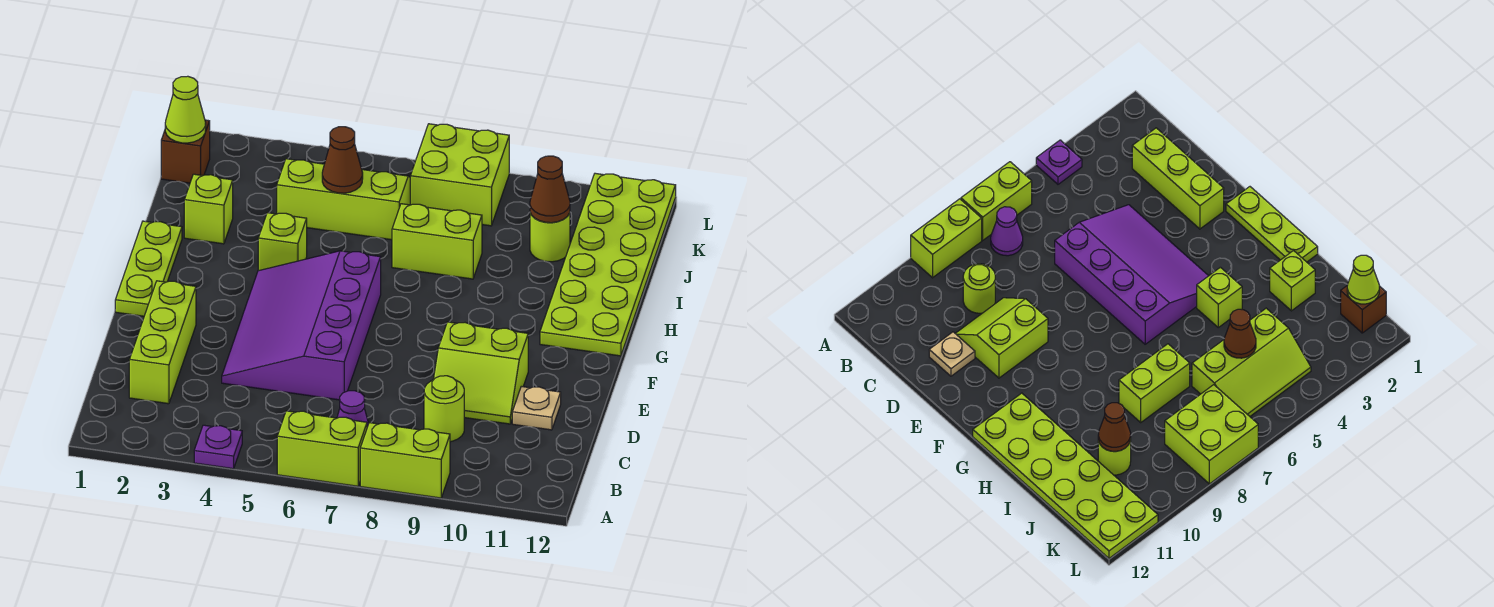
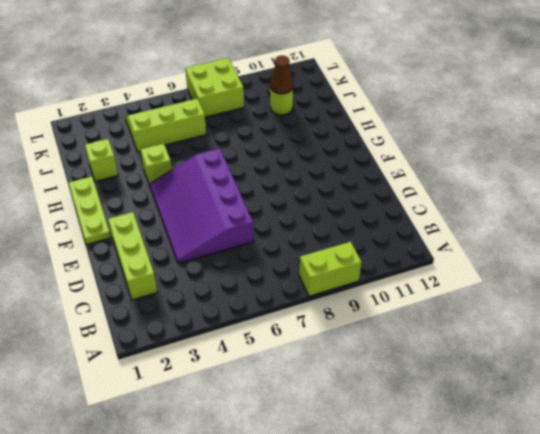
none -> purple plate A4 level 1
none -> lime brick A6:A7 level 1
none -> purple cone B7 level 1

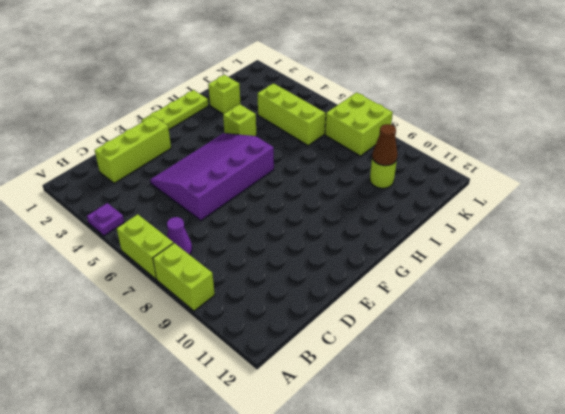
none -> lime round brick C9 level 1
none -> lime slope D9:E10 level 1 top E
none -> tan plate D11 level 1

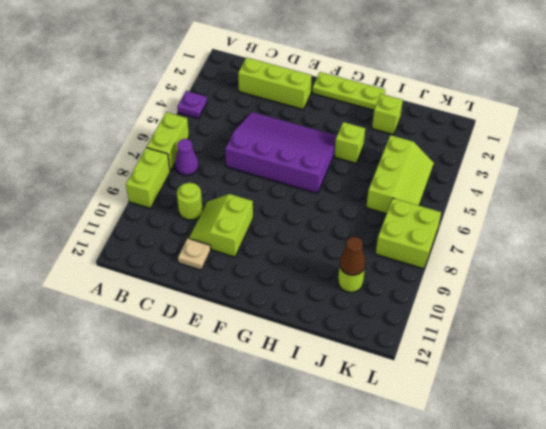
none -> lime plate G11:L12 level 1
none -> lime brick I7:I8 level 1
none -> brown brick K1 level 1

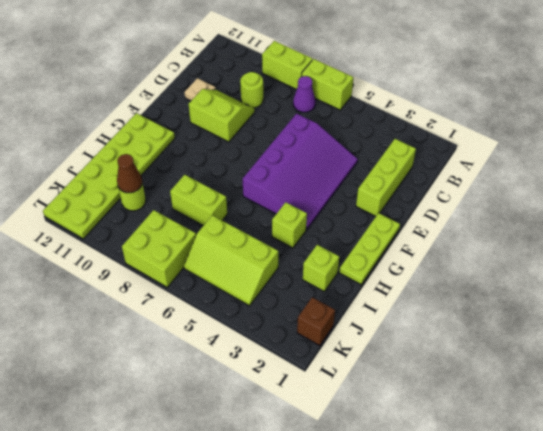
none -> purple plate A4 level 1
none -> brown cone J5 level 2
none -> lime cone K1 level 2

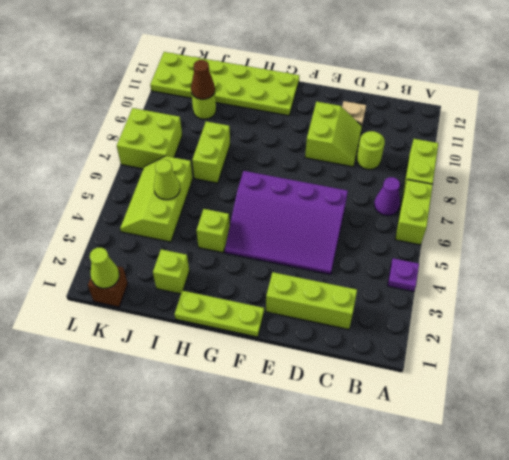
lime cone J5 level 2 -> brown cone J5 level 2

